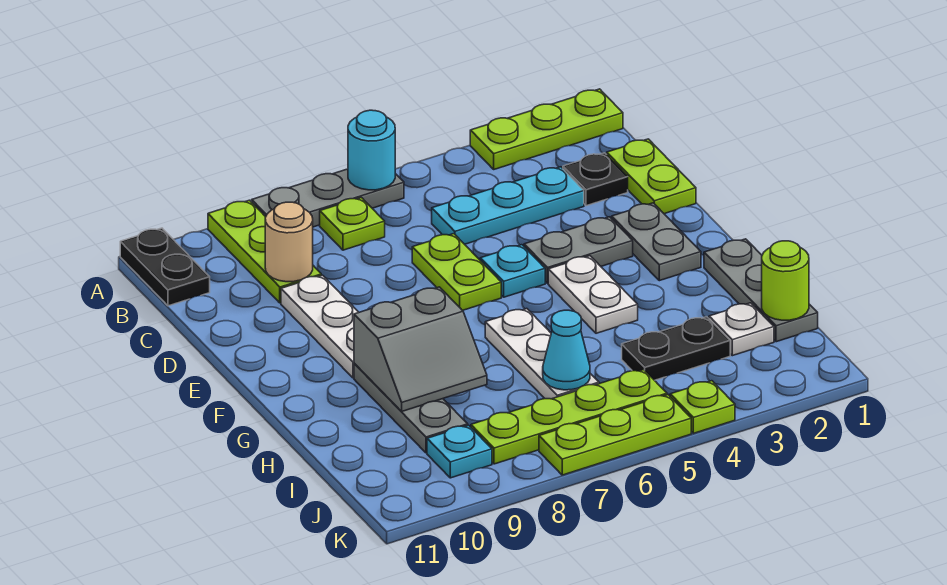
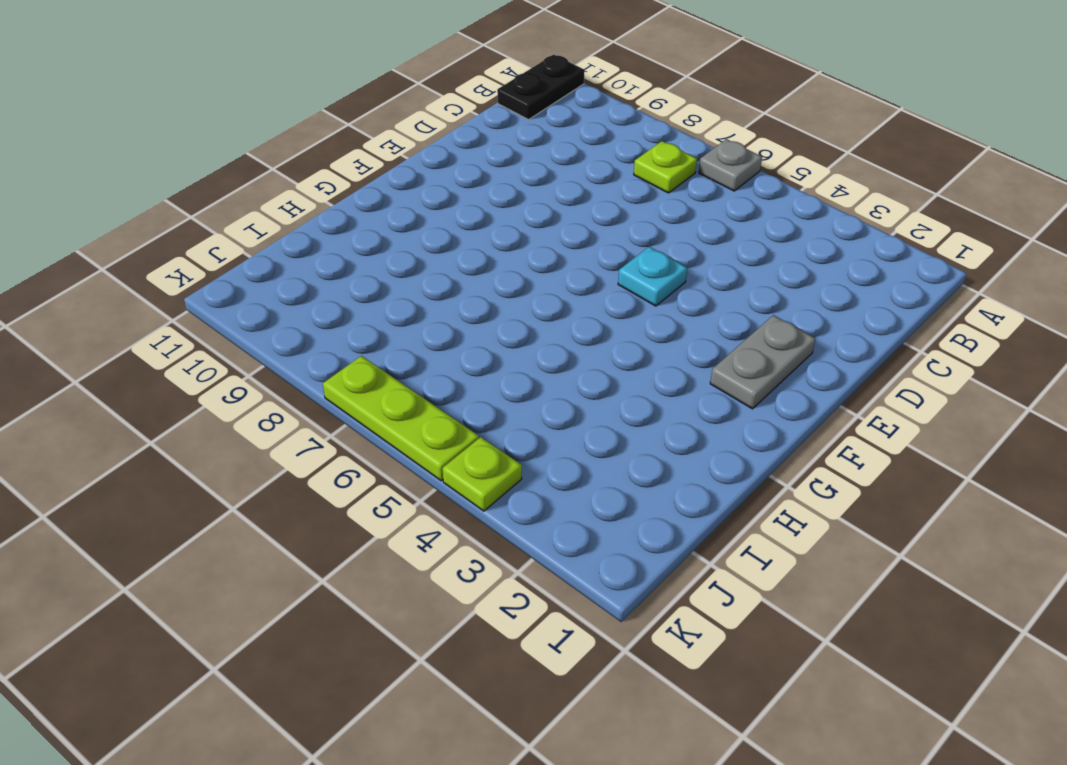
grey plate A6 level 1 -> grey plate A6:A8 level 1
none -> lime plate A1:A3 level 1
none -> lime plate A9:C9 level 1
none -> lime plate C1:D1 level 1

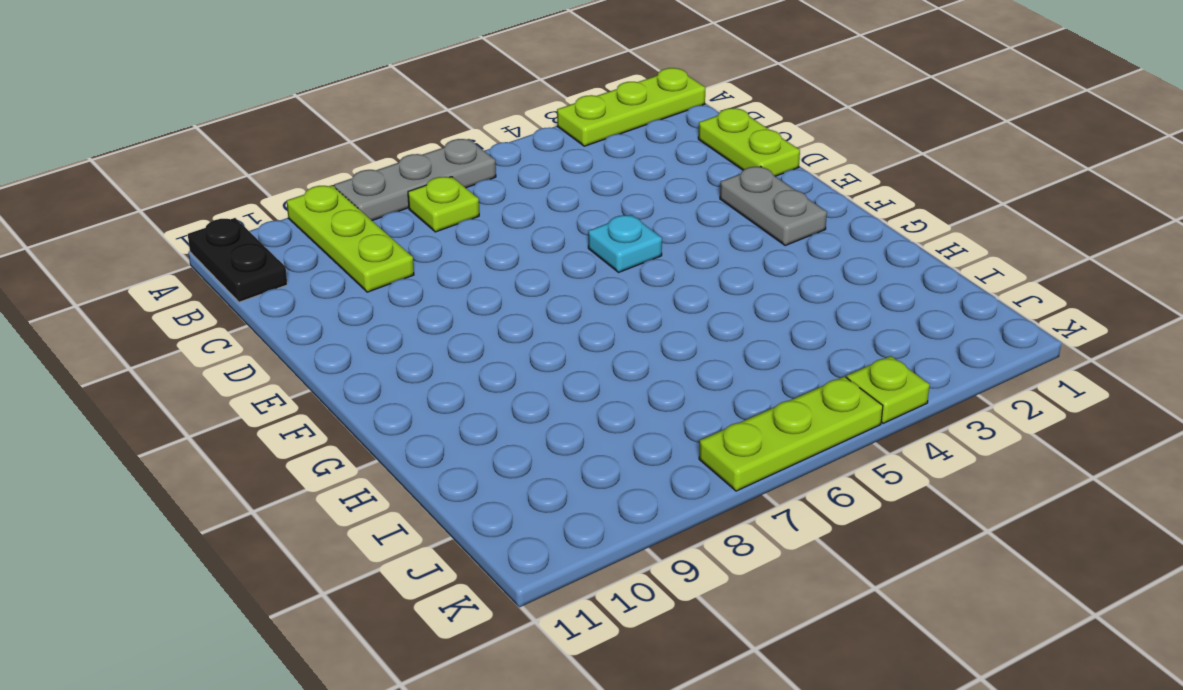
none -> black plate C2 level 1
none -> cyan plate C3:C5 level 1
none -> lime plate D6:E6 level 1

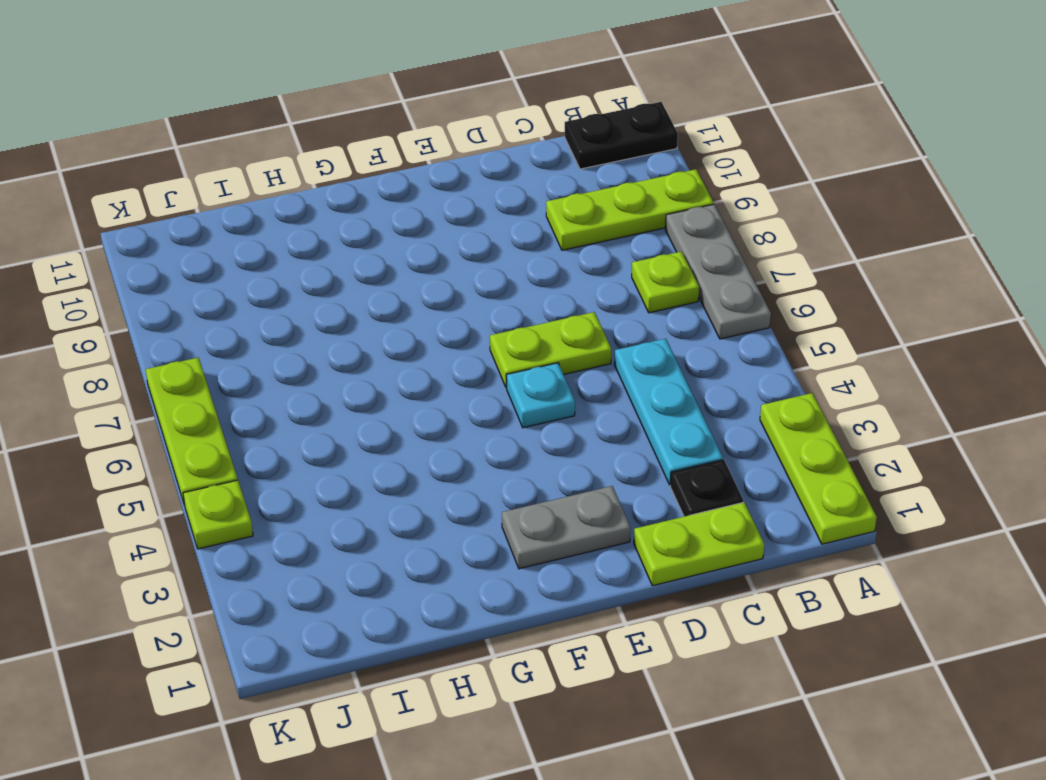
none -> white plate D9:F9 level 1
none -> grey plate E3:E4 level 1
none -> white plate F4:G4 level 1

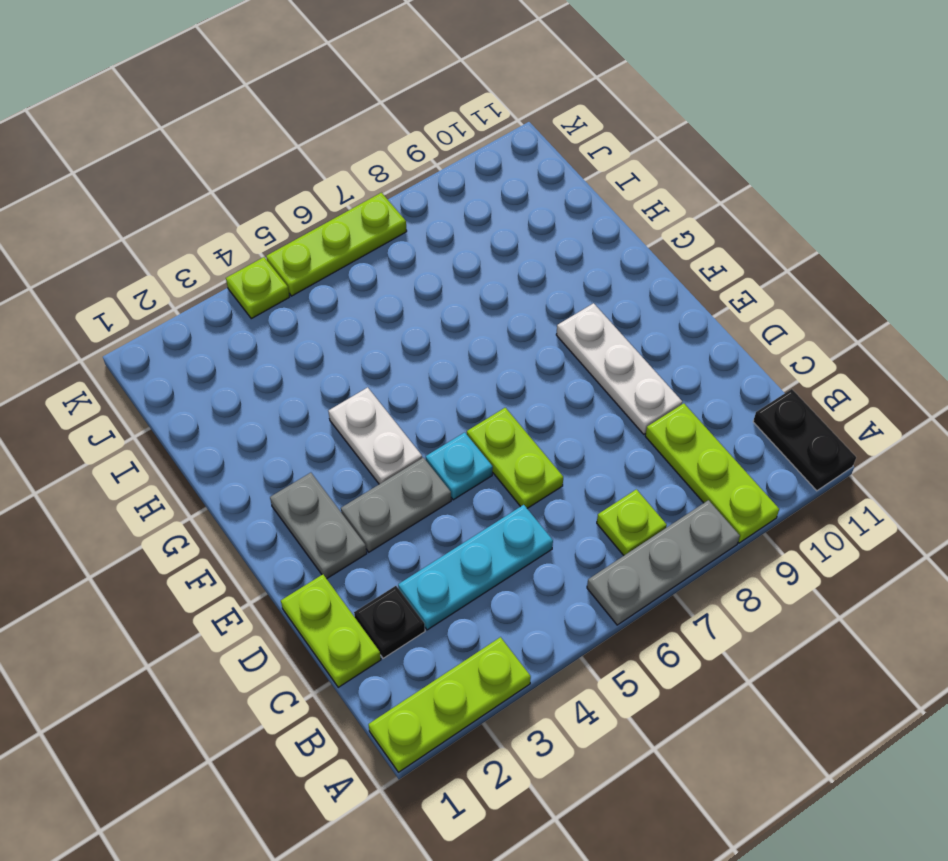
none -> grey plate G1:I1 level 1
none -> white plate G6:I6 level 1
none -> grey plate G9:I9 level 1

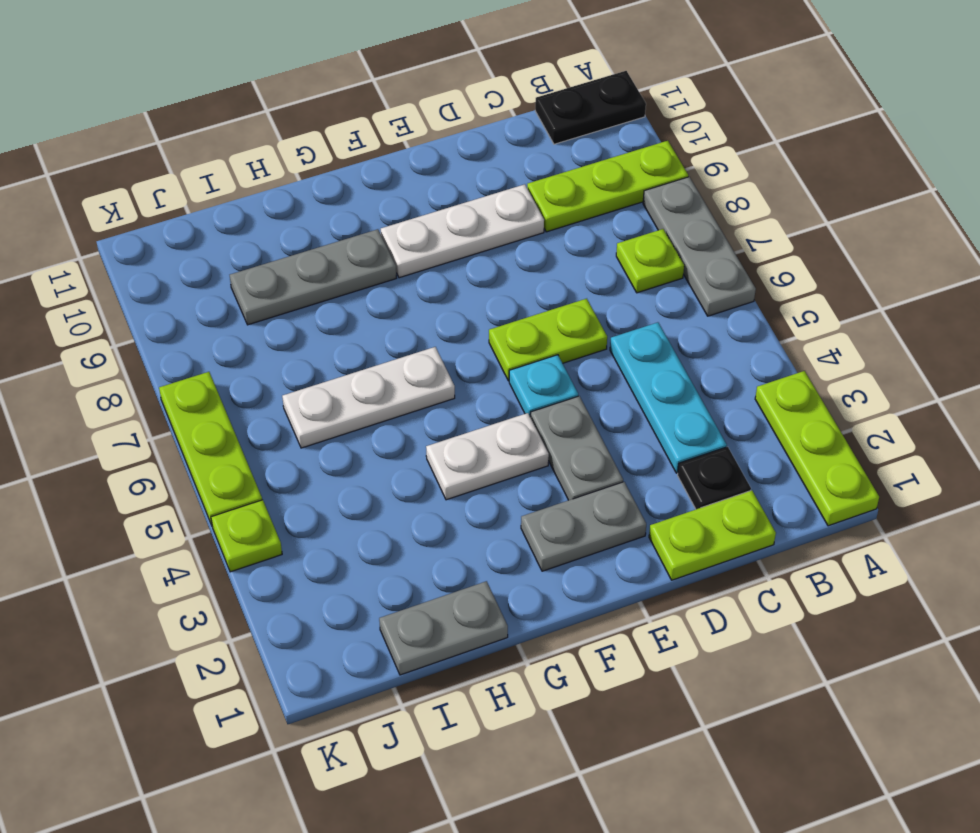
grey plate H1:I1 level 1 -> grey plate G1:I1 level 1
none -> white plate I2 level 1
none -> black plate I3:I4 level 1
none -> lime plate J5:J8 level 1

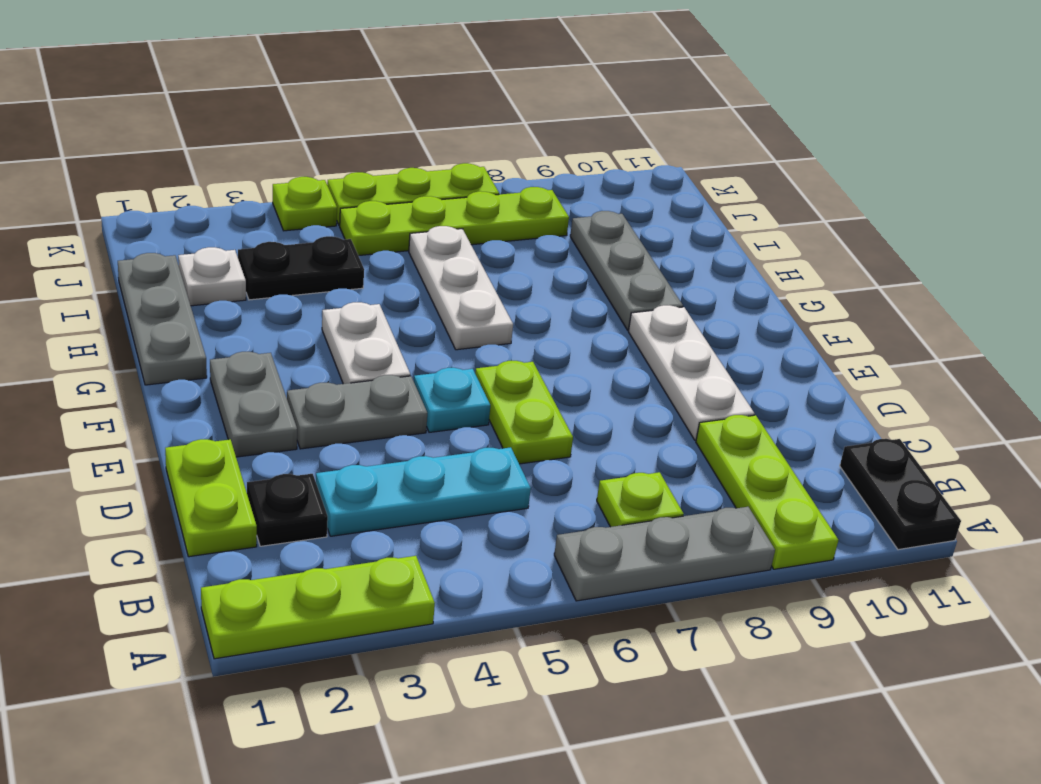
none -> cyan plate J9 level 1
none -> cyan round brick A6 level 2
none -> tan round brick C9 level 2

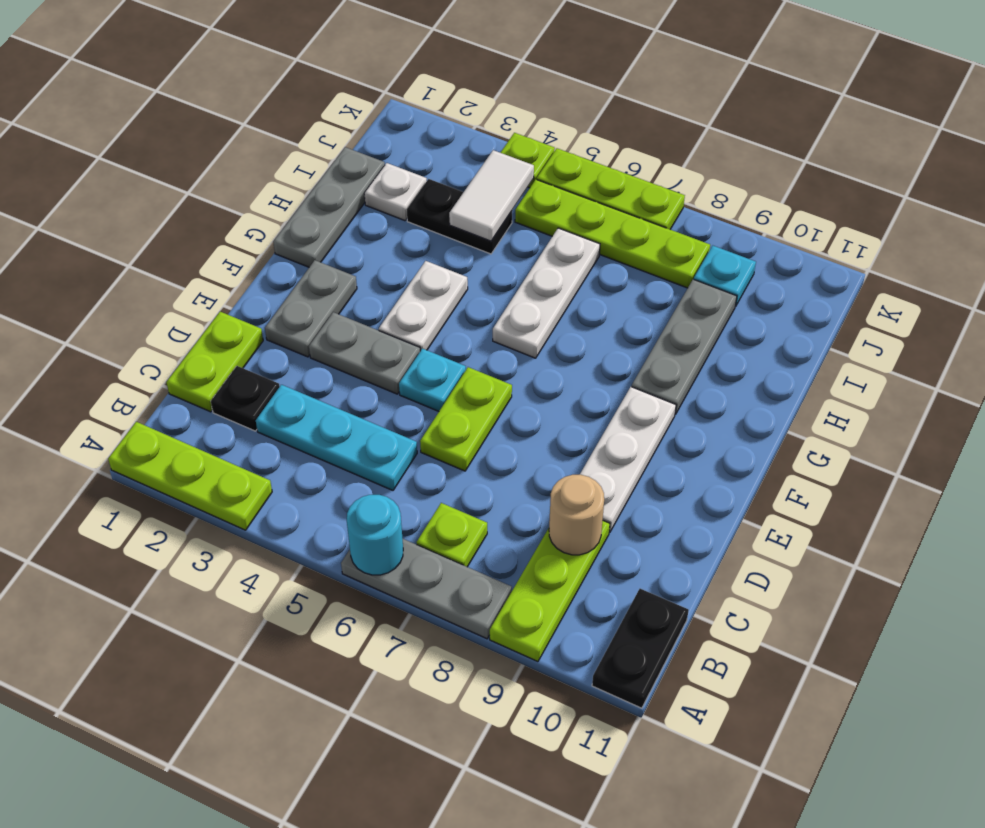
white tile I4:J4 level 2 -> none
none -> grey slope G8:H9 level 2 top G
none -> lime round brick I1 level 2
none -> cyan cone I6 level 2

